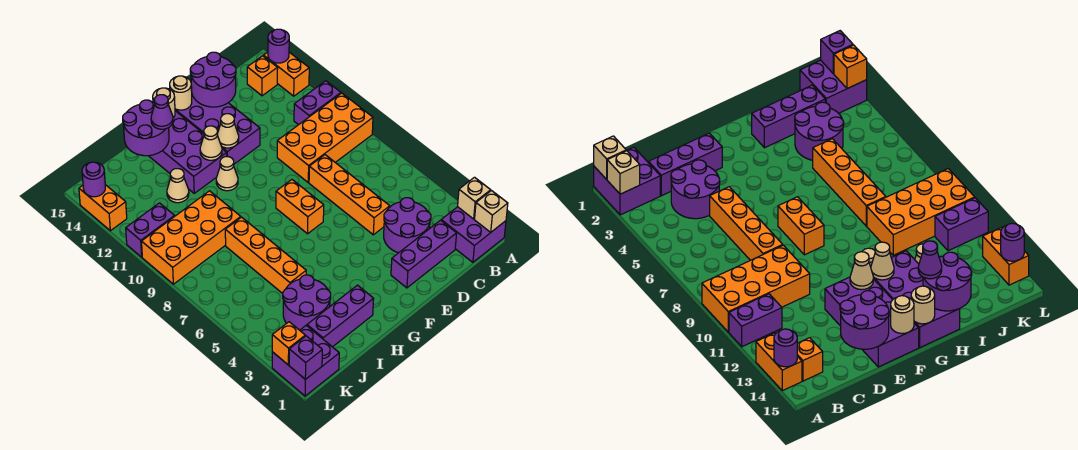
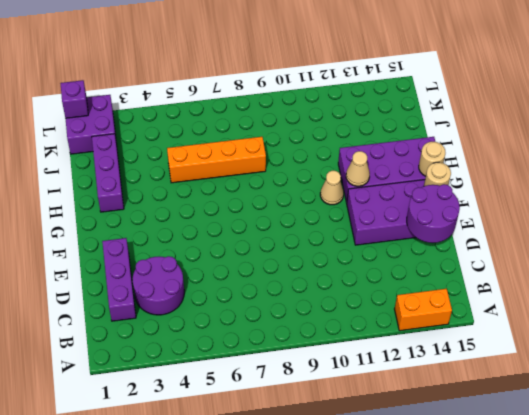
none -> purple brick A1:B2 level 1
none -> orange brick A9:D10 level 1
none -> purple brick A11:B11 level 1
none -> orange brick B14 level 1

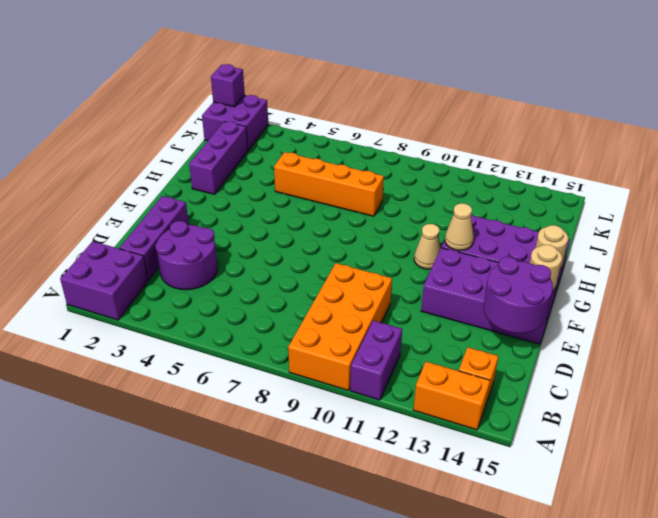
none -> orange brick D5:D8 level 1
none -> orange brick F7:F8 level 1
none -> purple round brick I3:J4 level 1
none -> orange brick I9:L10 level 1

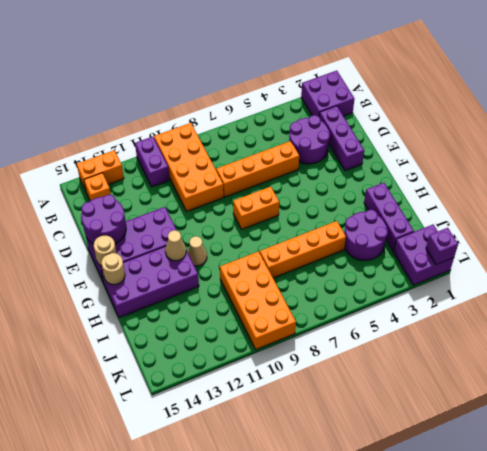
none -> tan cone I12 level 1
none -> purple brick K11:L11 level 1
none -> orange brick L13:L14 level 1
none -> tan brick A1 level 2

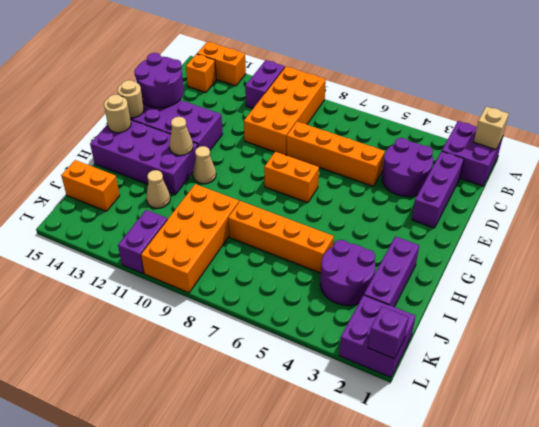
orange brick J14:J15 level 1 -> orange brick L13:L14 level 1
none -> tan brick A2 level 2
none -> purple round brick A14 level 2
none -> tan cone F12 level 2
none -> purple round brick H14:I15 level 2

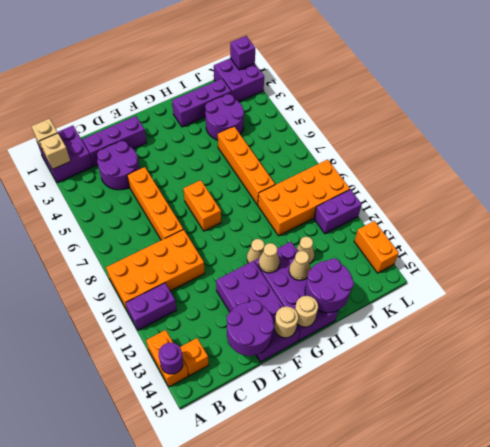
tan cone H13 level 2 -> tan cone F12 level 2
none -> orange brick L2 level 2
none -> purple round brick L14 level 2
none -> purple cone H14 level 3

